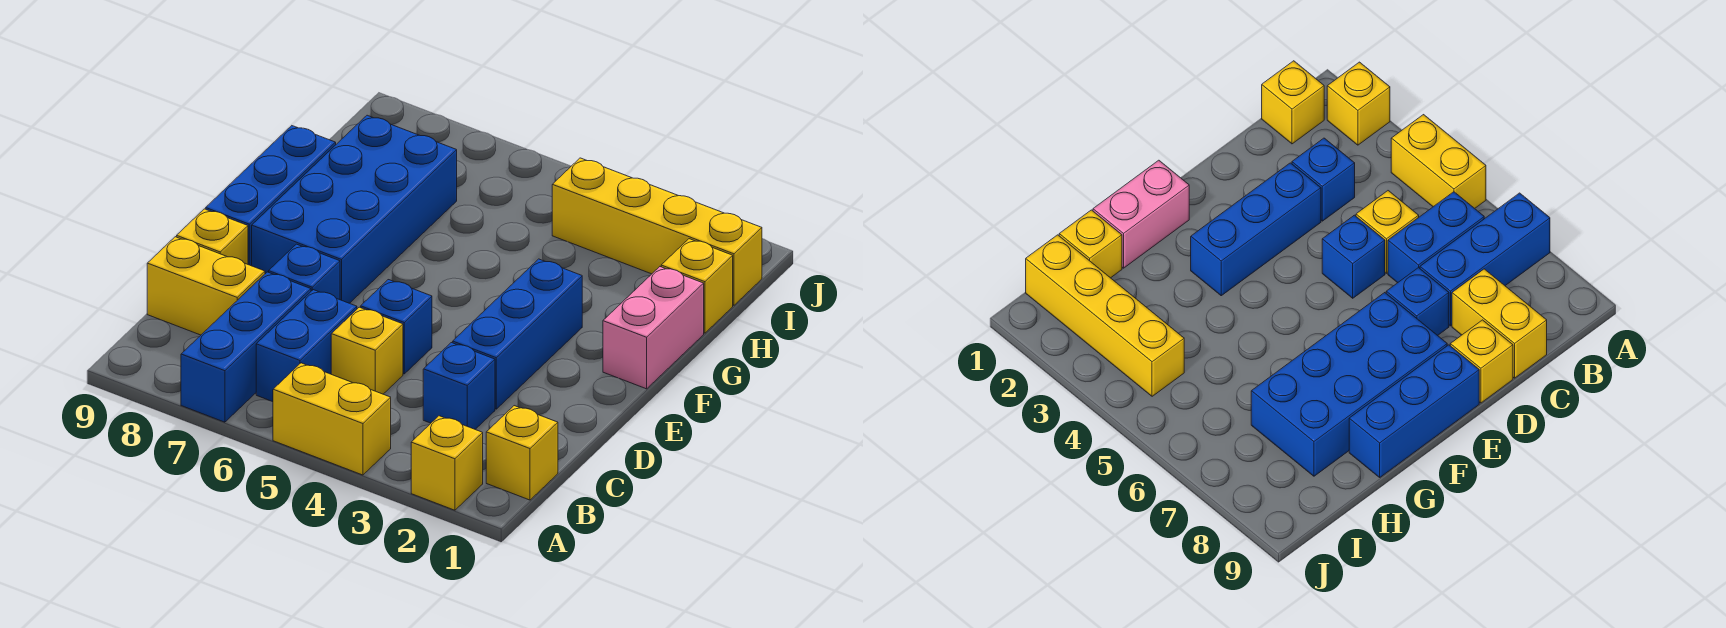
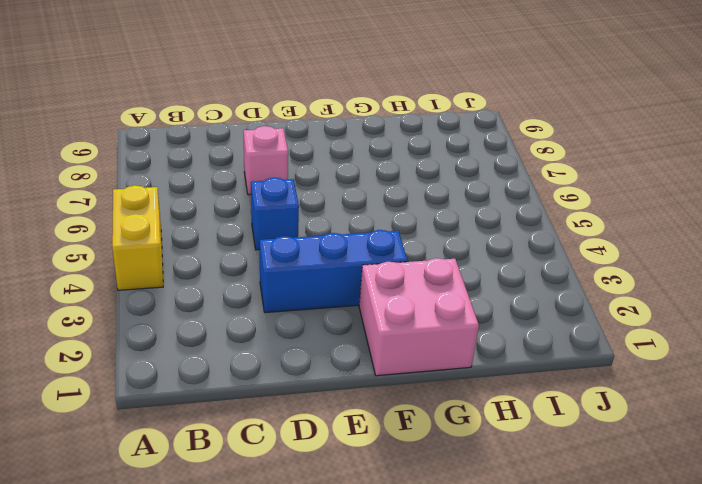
pink brick D7 level 1 -> blue brick D7 level 1
pink brick F1:G2 level 1 -> pink brick F1:G1 level 1
none -> yellow brick A2 level 1
none -> blue brick A7:C7 level 1
none -> yellow brick B1 level 1

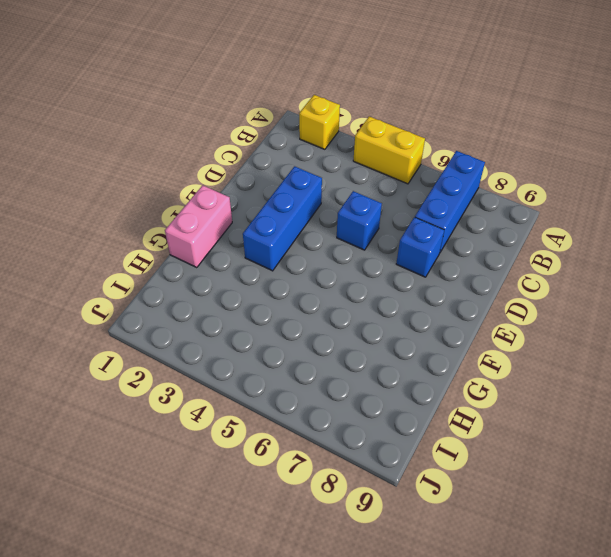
none -> yellow brick B1 level 1
none -> blue brick B6:C6 level 1
none -> blue brick C3 level 1

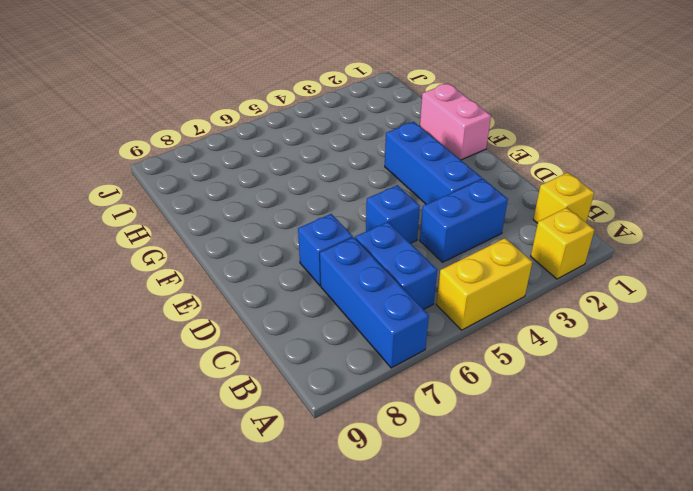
blue brick C3:C4 level 1 -> blue brick C3 level 1
none -> yellow brick C5 level 1
none -> yellow brick C8:C9 level 1
none -> yellow brick D9 level 1

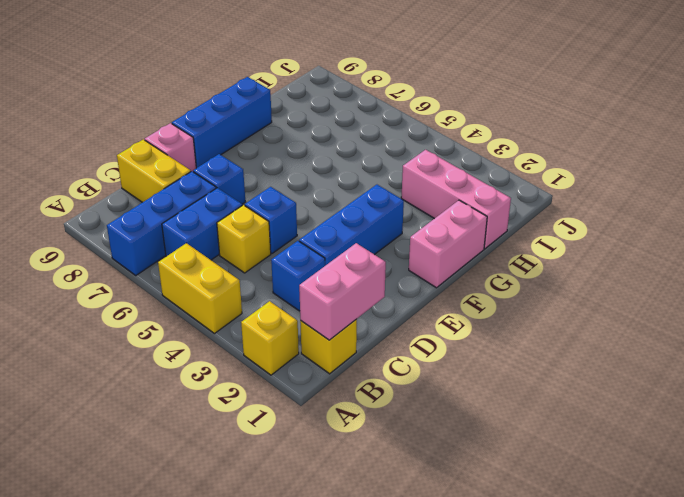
pink brick B1:C1 level 2 -> none
pink brick D9 level 1 -> yellow brick D9 level 1
pink brick H1:H3 level 1 -> yellow brick H1 level 1
none -> blue brick E7:H8 level 1
none -> yellow brick I1:I4 level 1

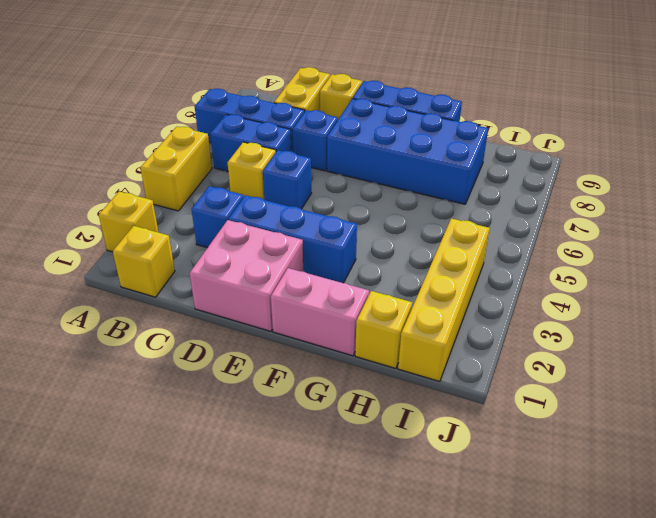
pink brick D1:E2 level 1 -> none

